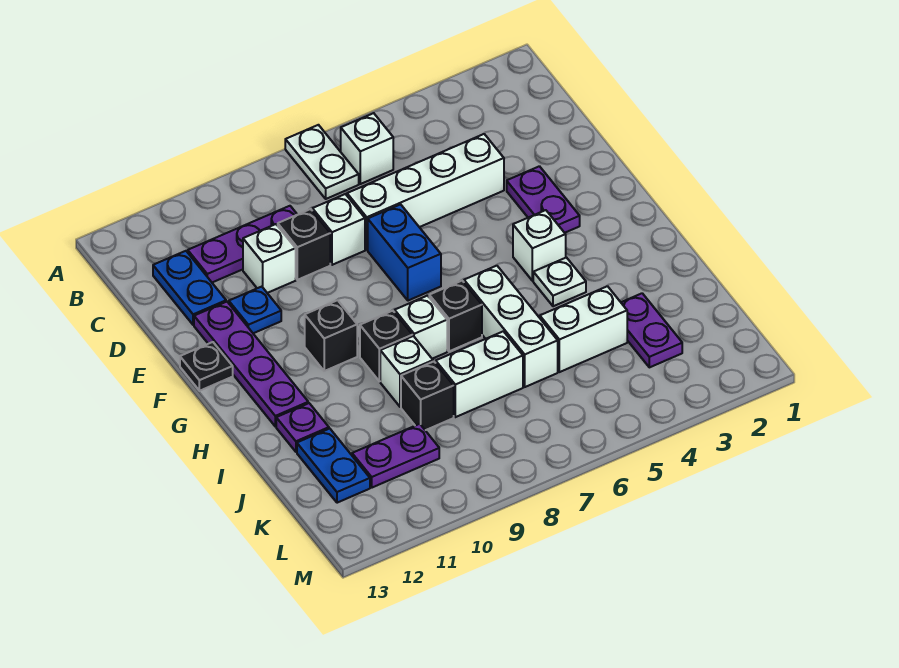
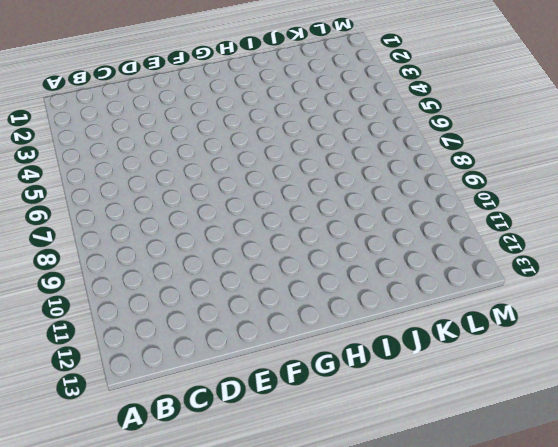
none -> white plate A7:B7 level 1
none -> white brick B6 level 1
none -> purple plate C9:C11 level 1

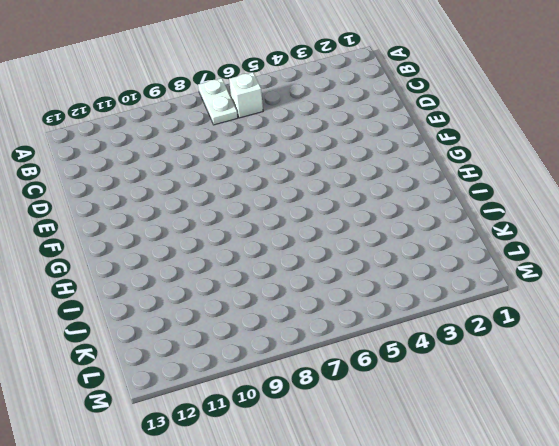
none -> purple plate C9:C11 level 1
none -> blue plate C12:D12 level 1
none -> white brick D4:D7 level 1

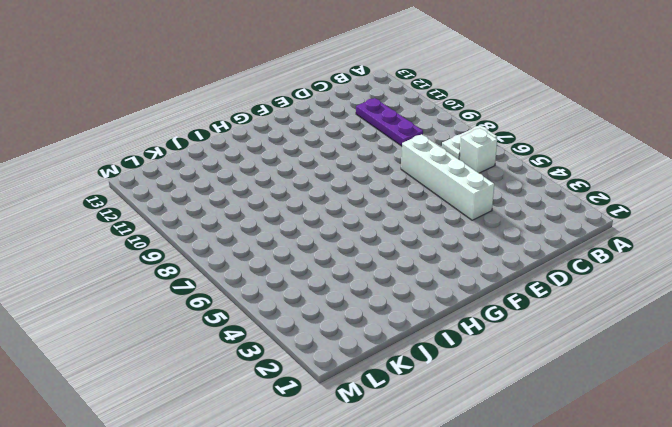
none -> blue plate C12:D12 level 1
none -> white brick D8 level 1
none -> black brick D9 level 1

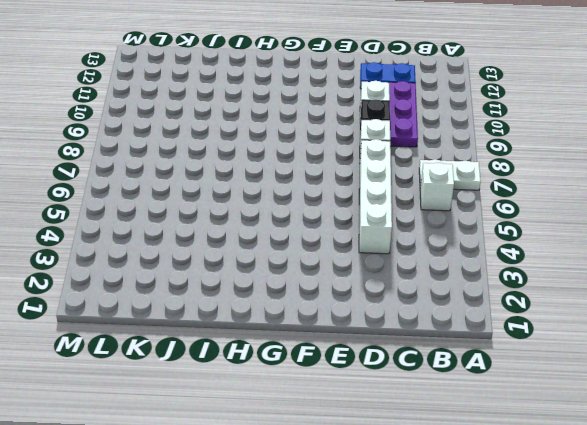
none -> purple plate E3:F3 level 1
none -> blue brick E7:F7 level 1
none -> blue plate E11 level 1

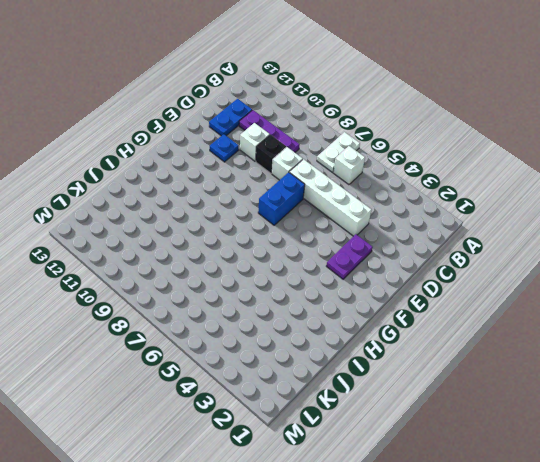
none -> purple plate E12:H12 level 1
none -> black plate F13 level 1
none -> white brick G4 level 1

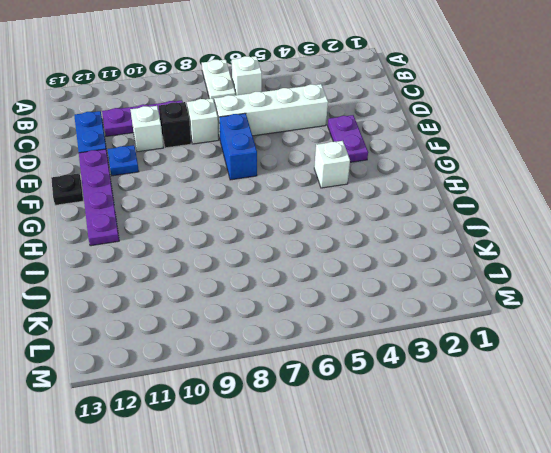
none -> black brick G10 level 1
none -> white plate H4 level 1
none -> white brick H6:J6 level 1

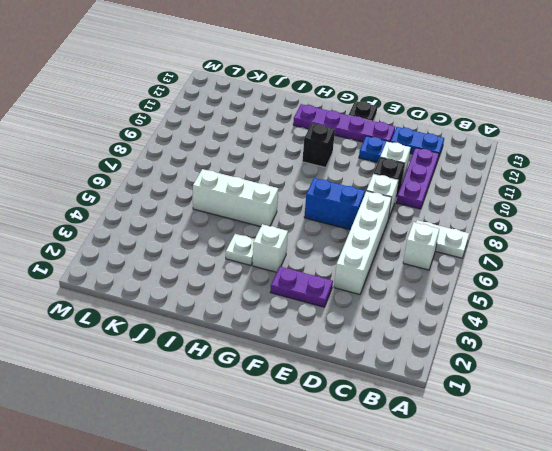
none -> black brick H7 level 1
none -> white brick H8 level 1
none -> black brick H9 level 1

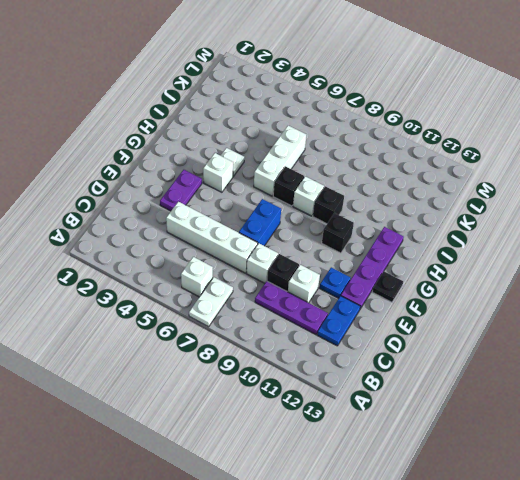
none -> white brick I9 level 1
none -> purple plate I12 level 1
none -> purple plate J3:K3 level 1

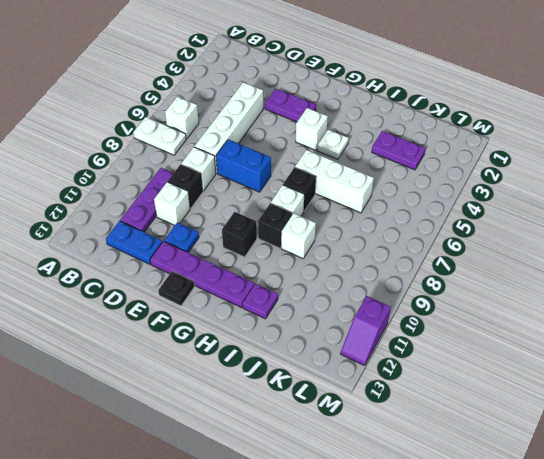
purple slope M11:M12 level 1 top 11 -> none
none -> white brick J4:J5 level 1
none -> white brick J7:J8 level 1
none -> black brick J9 level 1

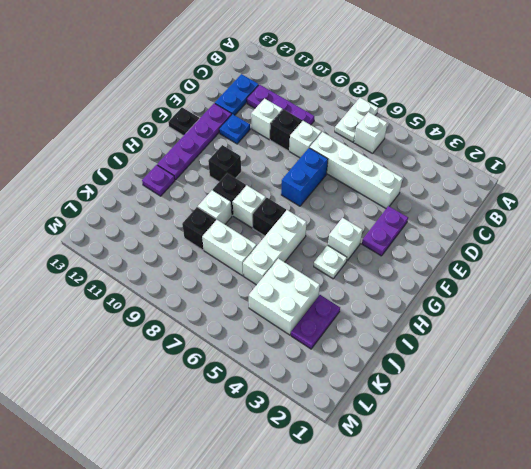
white brick J4:K5 level 1 -> white brick J4:J5 level 1
none -> blue plate J12:K12 level 1
none -> purple plate K10:K11 level 1

